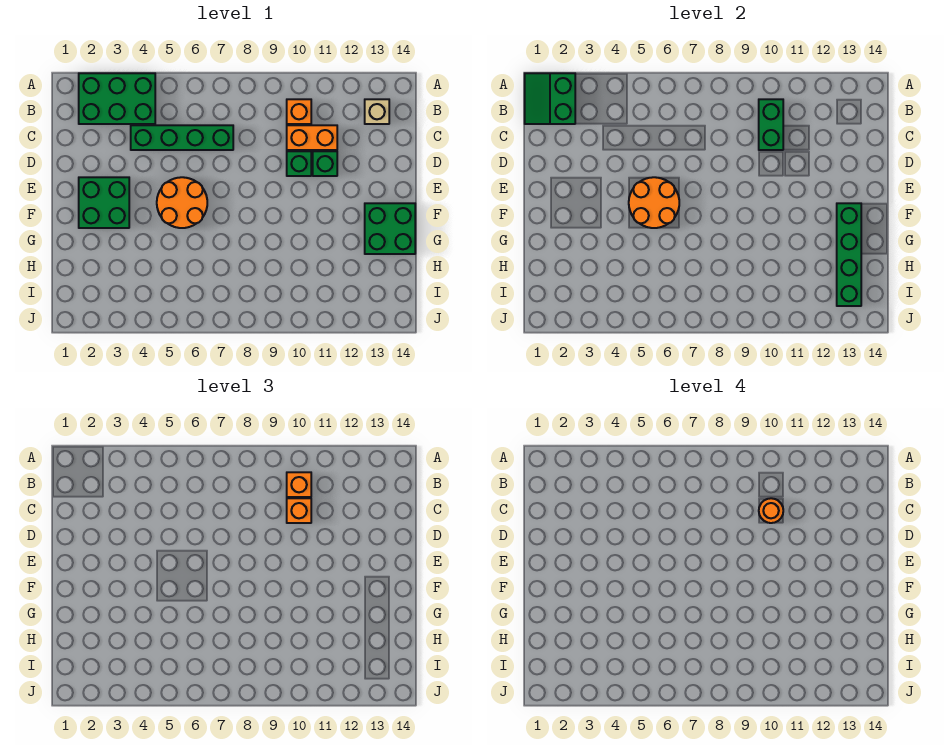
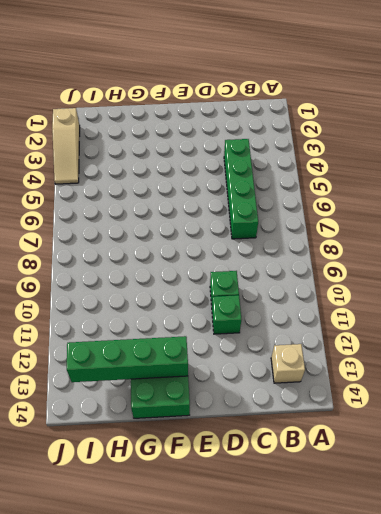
tan slope J2:J4 level 1 top 2 -> none
none -> green brick A2:B4 level 1
none -> orange brick B10 level 1
none -> orange brick C10:C11 level 1

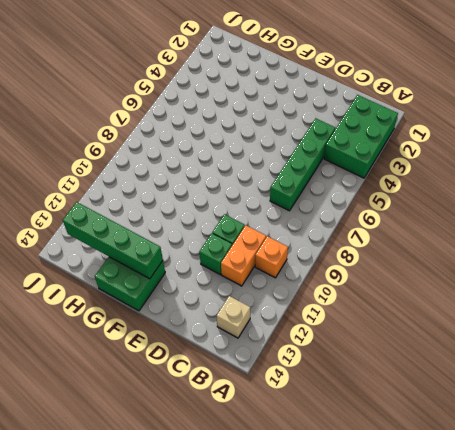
none -> green brick E2:F3 level 1
none -> orange round brick E5:F6 level 1
none -> green slope A1:B2 level 2 top 2

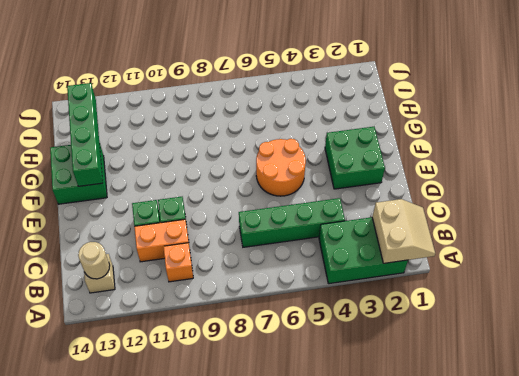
tan slope A1:B2 level 2 top 2 -> green slope A1:B2 level 2 top 2
tan round brick B13 level 2 -> none
none -> green brick B10:C10 level 2
none -> orange round brick E5:F6 level 2
none -> orange brick B10 level 3

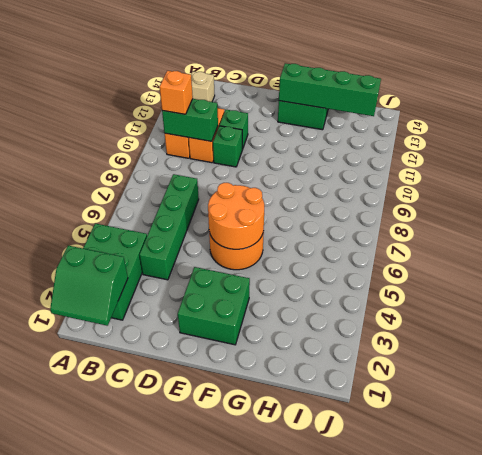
none -> orange brick C10 level 3
none -> orange round brick C10 level 4

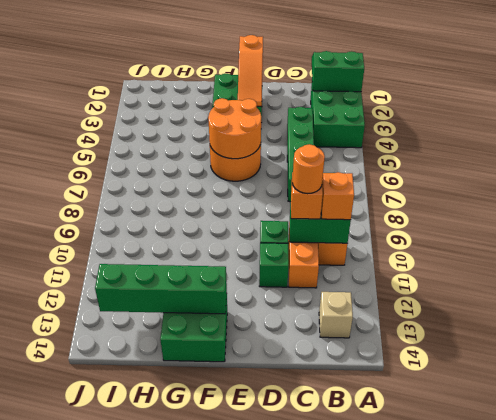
orange slope E1:E3 level 2 top 1 -> none

